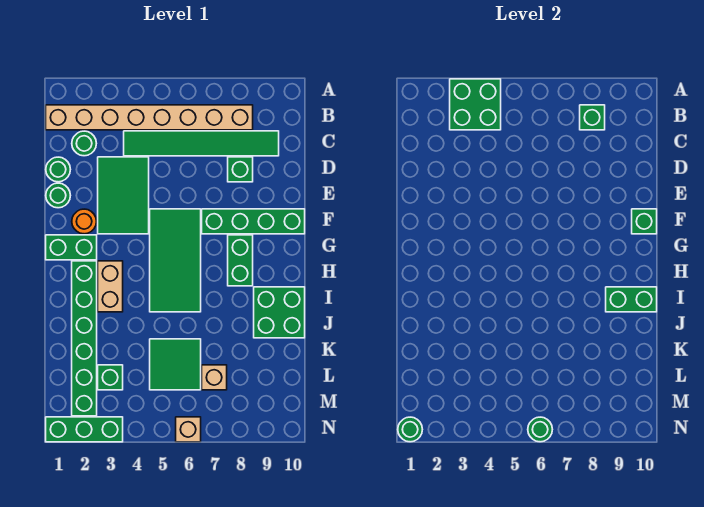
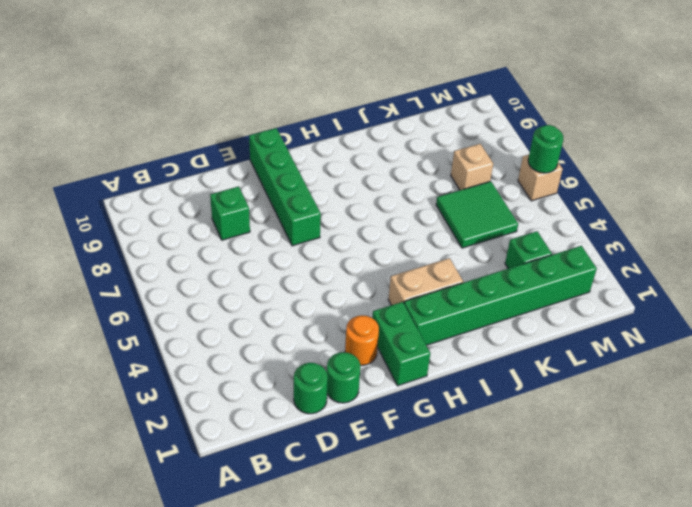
none -> tan brick B1:B8 level 1
none -> green round brick C2 level 1
none -> green tile C4:C9 level 1

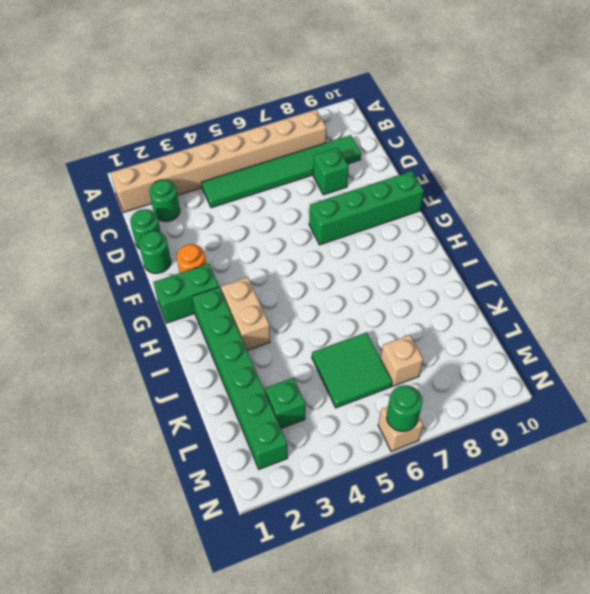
none -> green tile D3:F4 level 1
none -> green tile F5:I6 level 1
none -> green brick G8:H8 level 1

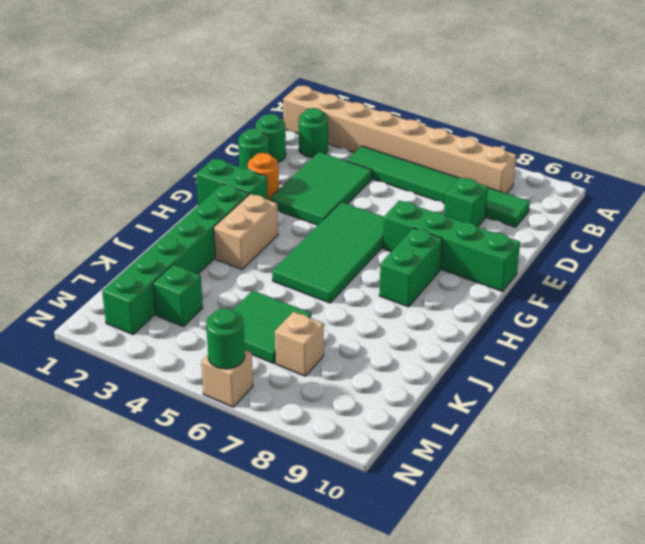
none -> green brick I9:J10 level 1
none -> green brick N1:N3 level 1
none -> green brick A3:B4 level 2

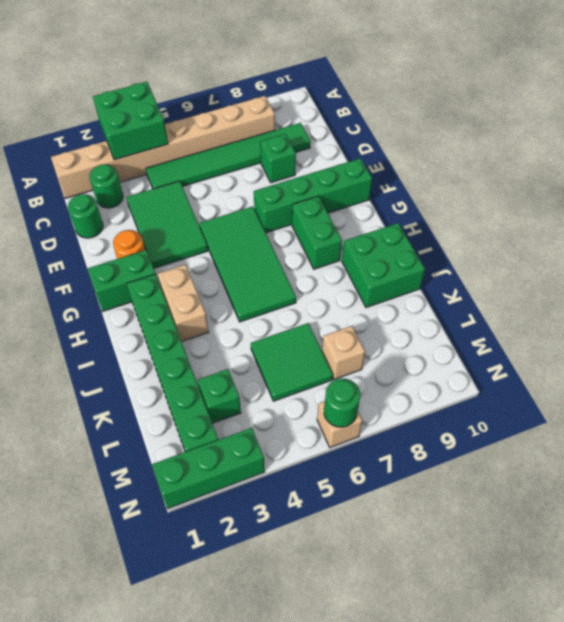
none -> green round brick E1 level 1
none -> green brick B8 level 2
none -> green brick F10 level 2

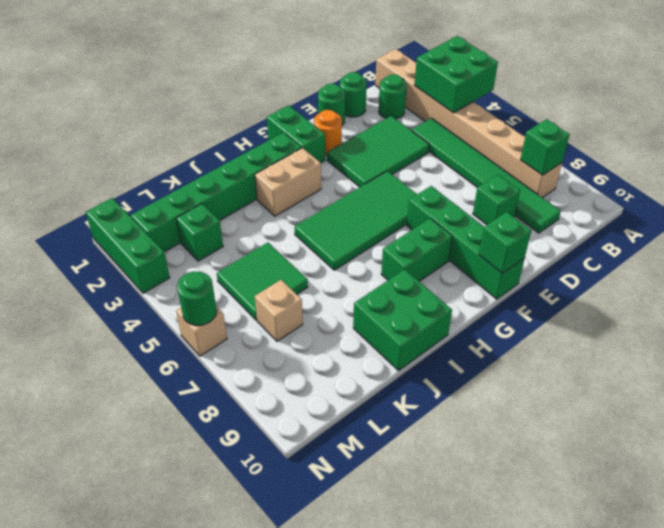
none -> green brick I9:I10 level 2
none -> green round brick N1 level 2

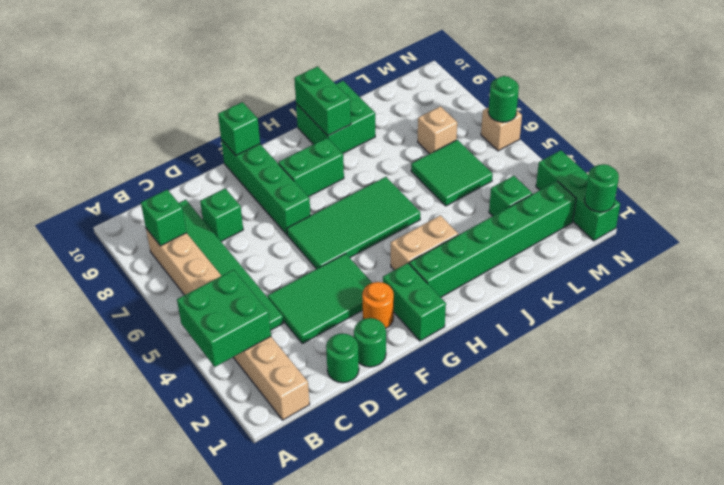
none -> green round brick C2 level 1

